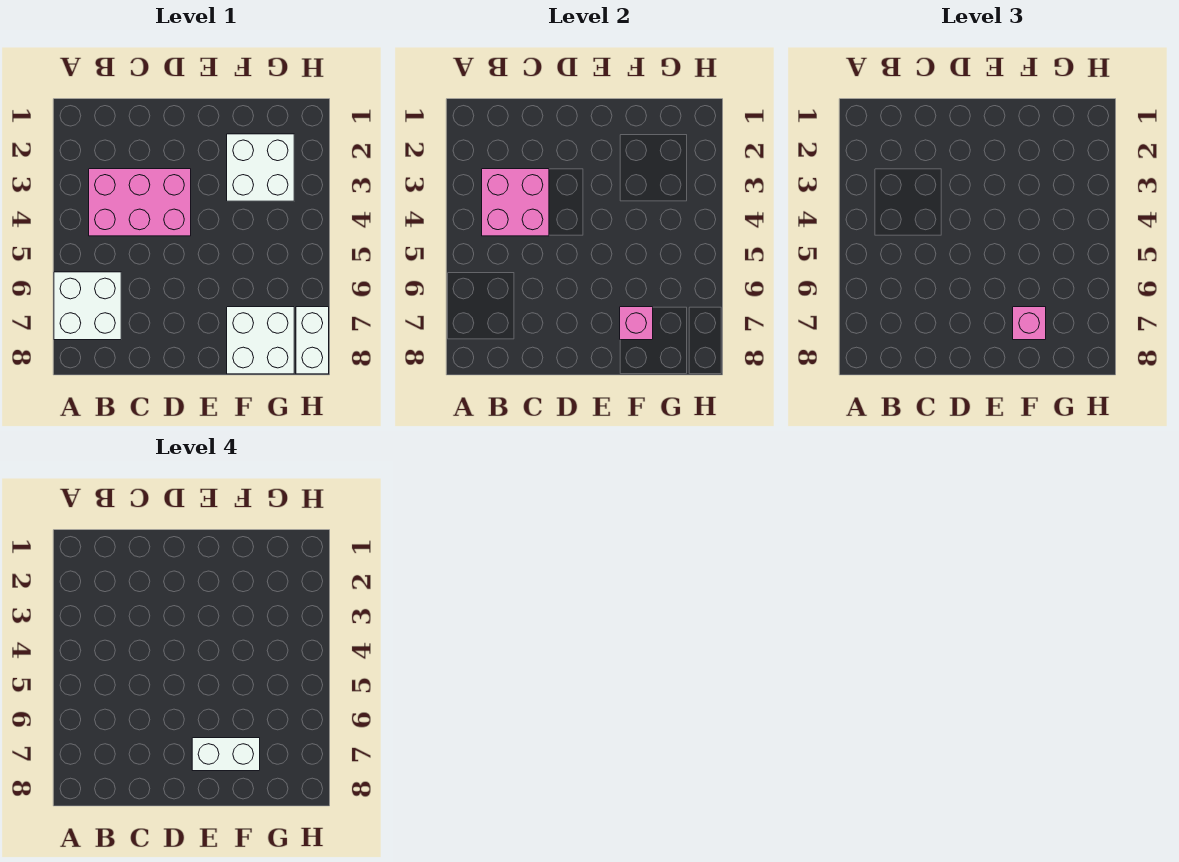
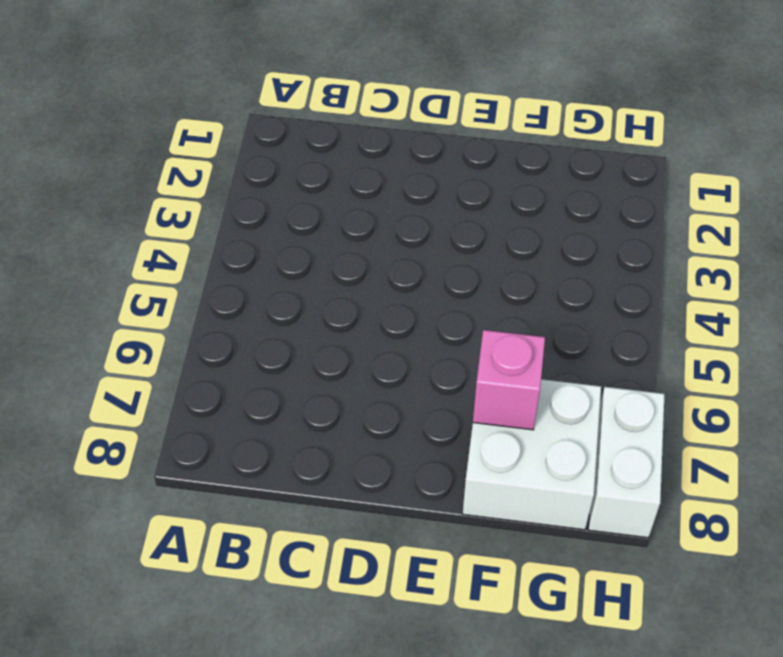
none -> white brick A6:B7 level 1
none -> pink brick B3:D4 level 1

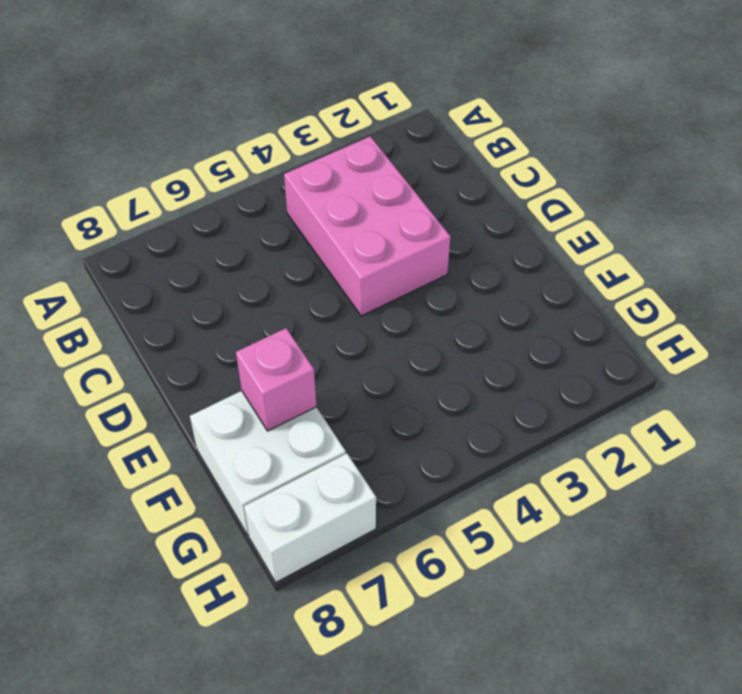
none -> white brick A6:B7 level 1
none -> white brick F2:G3 level 1

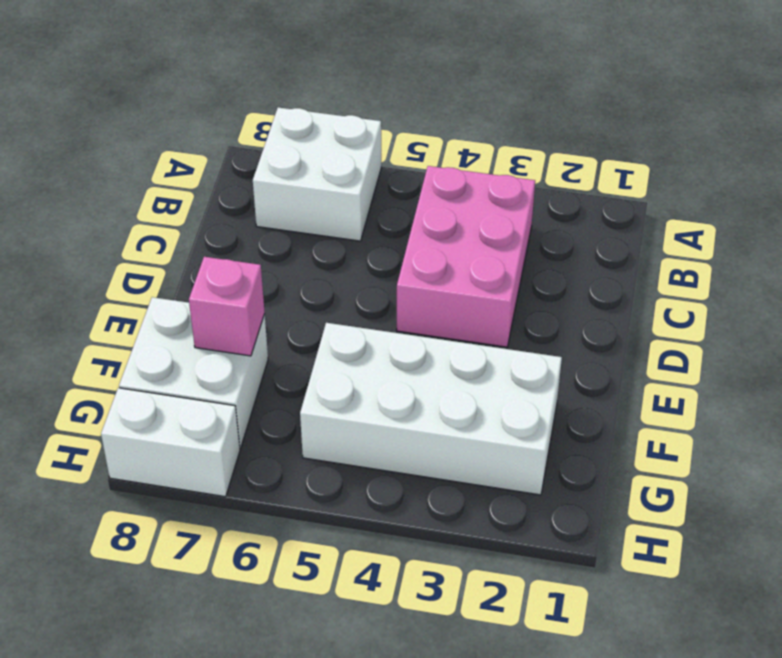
white brick F2:G5 level 1 -> white brick F2:G3 level 1
none -> pink brick B3:C4 level 2
none -> pink brick F7 level 3

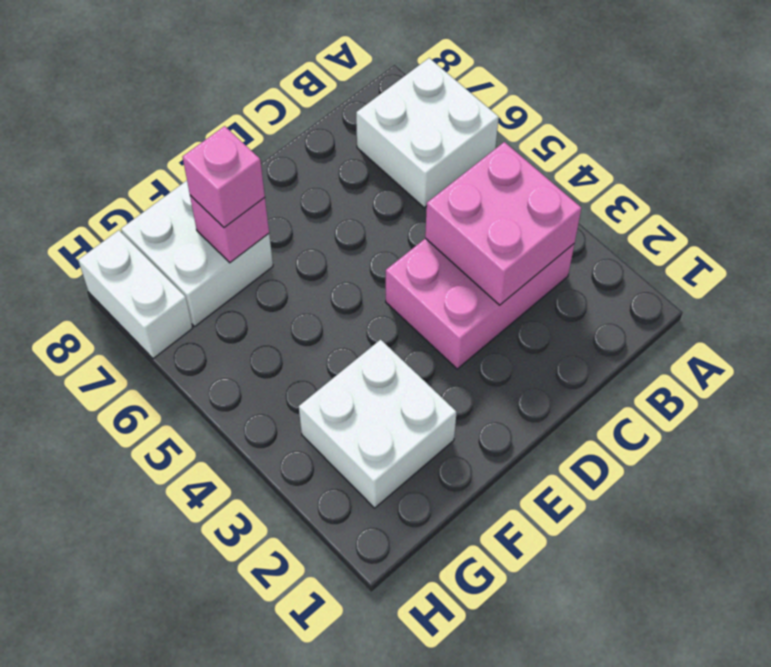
none -> white brick E7:F7 level 4

